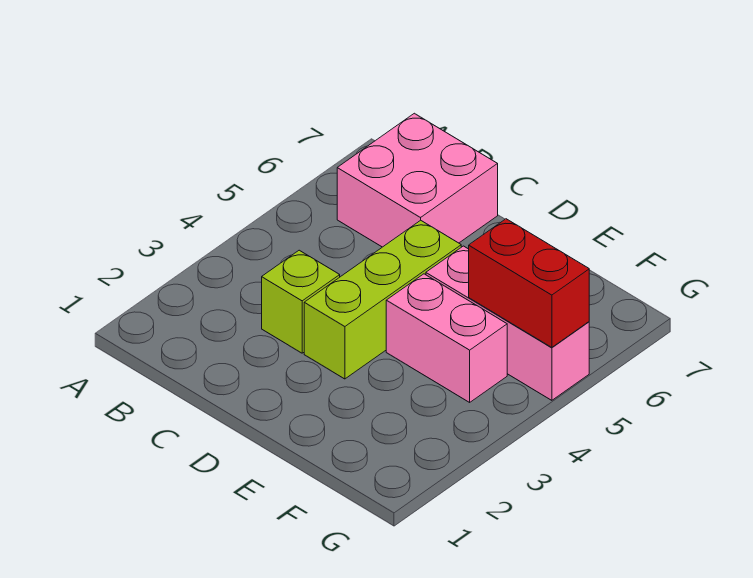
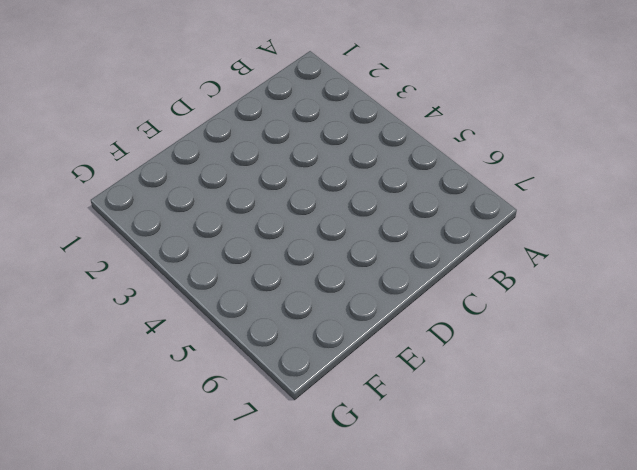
none -> pink brick B6:C7 level 1
none -> lime brick C3 level 1

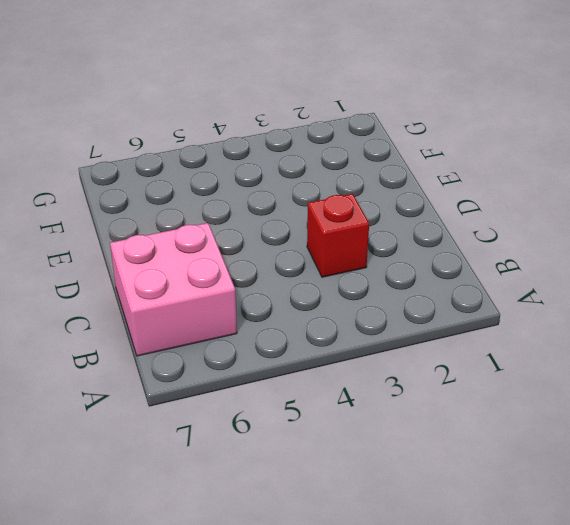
red brick C3 level 1 -> lime brick C3 level 1
none -> lime brick D3:D5 level 1
none -> pink brick E4:F4 level 1

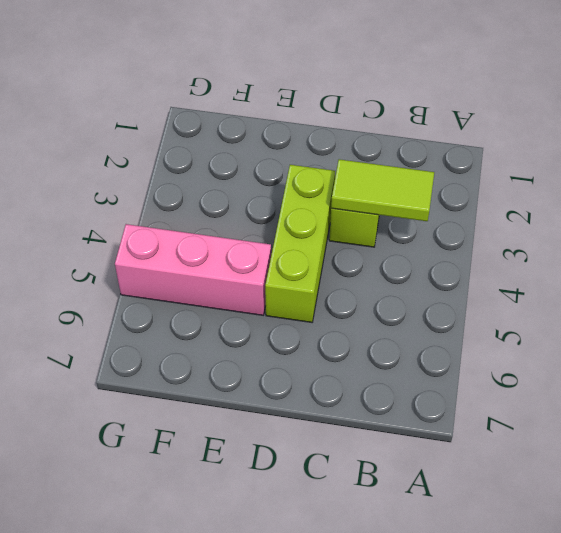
lime tile B3:C3 level 2 -> none
none -> pink brick B6:C7 level 1
none -> pink brick E4:F4 level 1

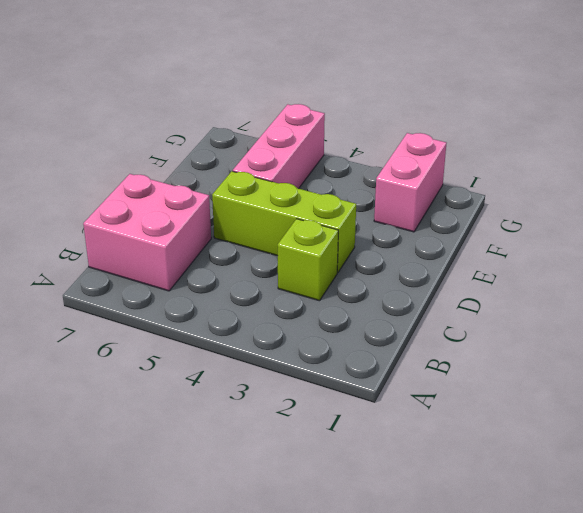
pink brick F2:G2 level 1 -> pink brick E4:F4 level 1
none -> red brick F5:G5 level 2

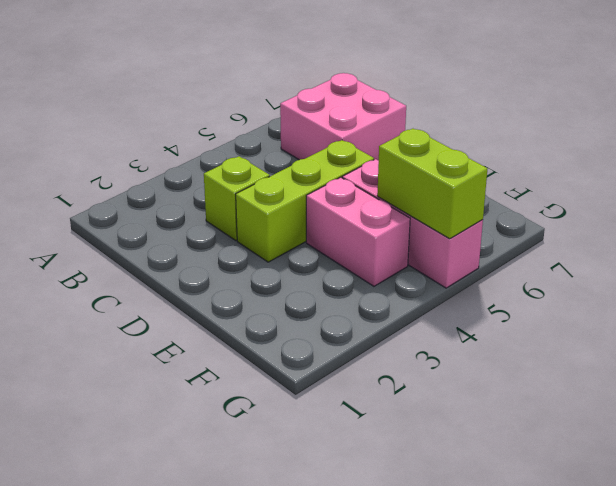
lime brick F5:G5 level 2 -> red brick F5:G5 level 2

